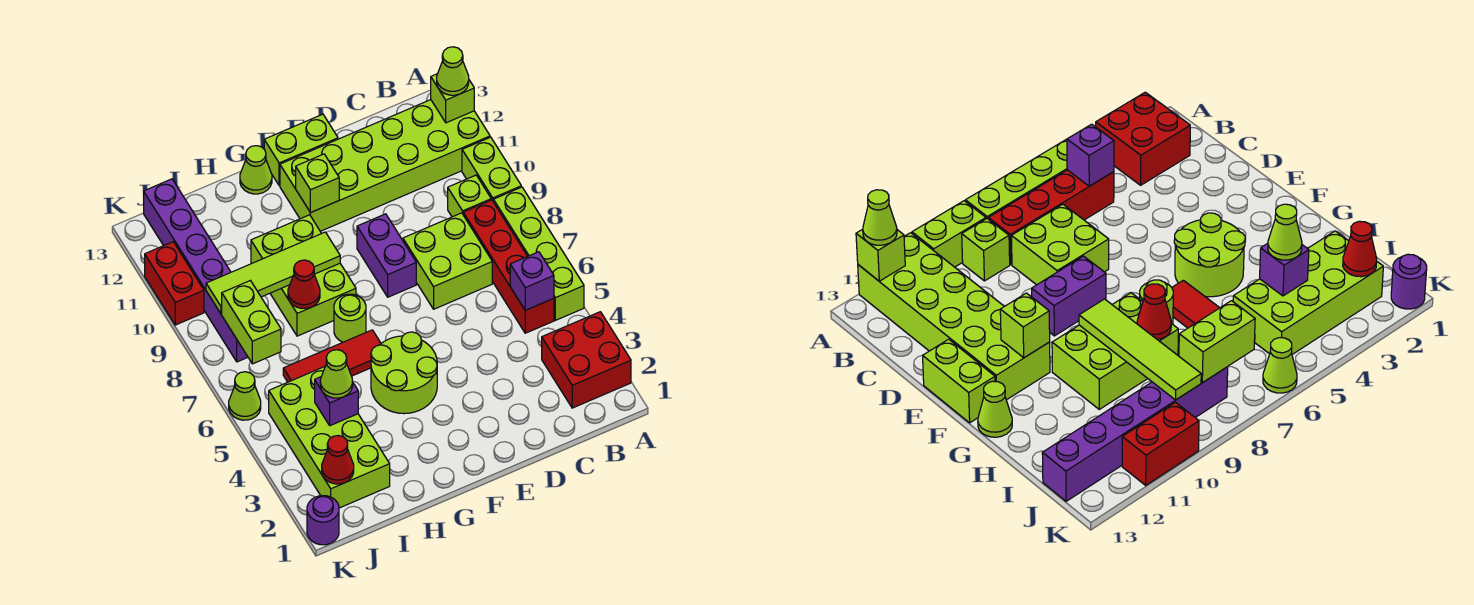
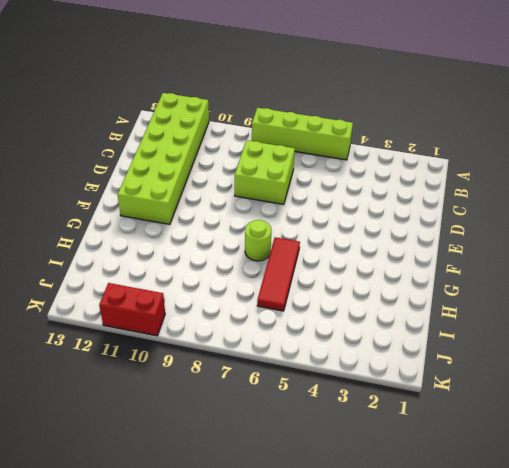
none -> red brick A2:B3 level 1
none -> lime brick A9:A10 level 1
none -> red brick B5:B8 level 1

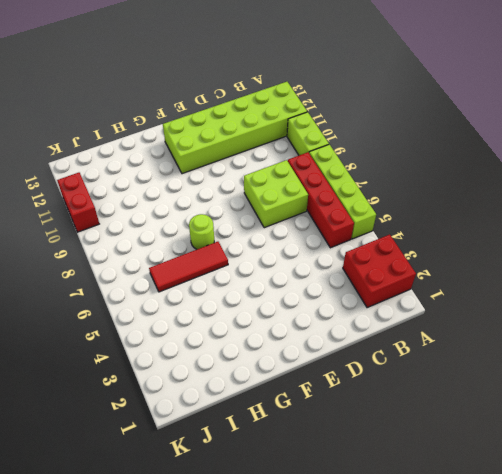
none -> lime brick B9 level 1
none -> purple brick E8:E9 level 1
none -> lime brick E13:F13 level 1

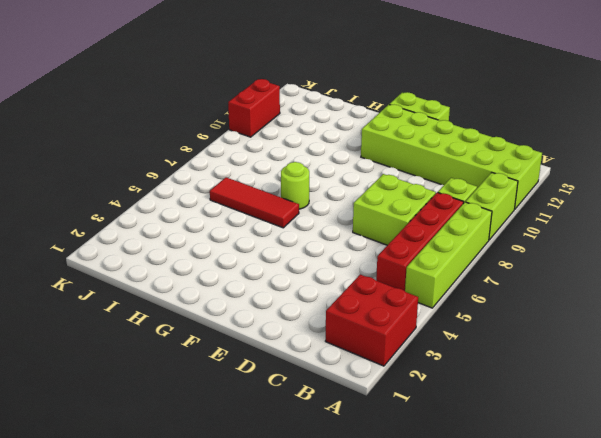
none -> purple brick E8:E9 level 1
none -> lime round brick F4:G5 level 1
none -> lime brick G8:H10 level 1

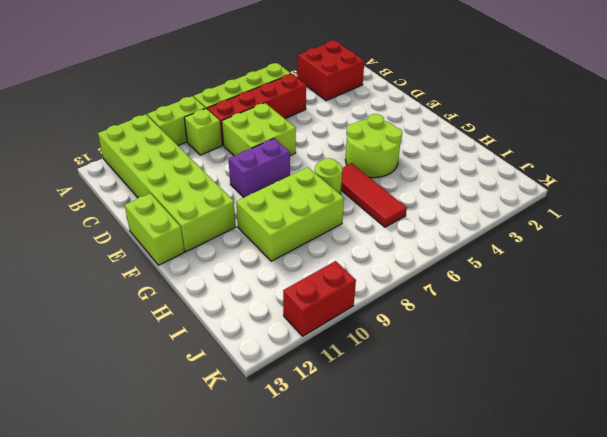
none -> lime cone G13 level 1
none -> lime brick I2:J5 level 1
none -> purple brick J8:J13 level 1

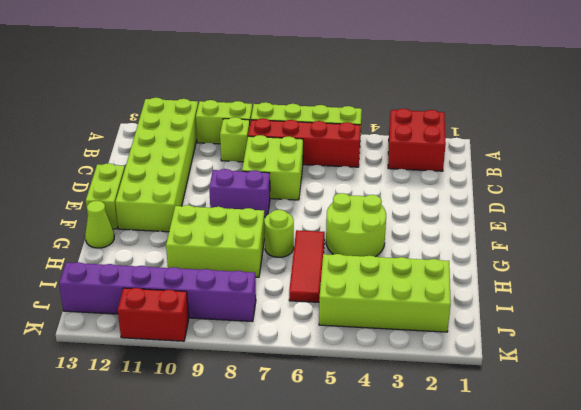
none -> purple round brick K1 level 1
none -> lime cone K6 level 1
none -> lime brick A12 level 2

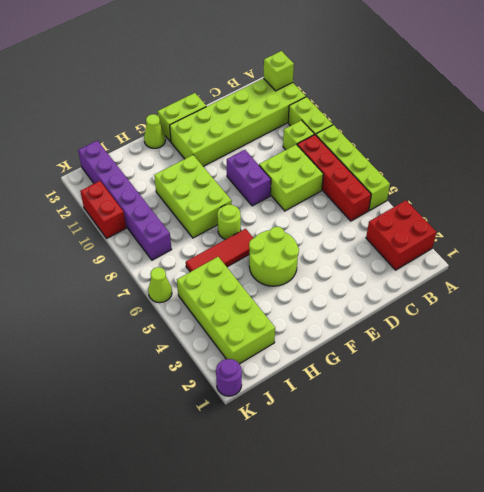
none -> purple brick B5 level 2
none -> lime brick F11 level 2
none -> lime tile G9:J9 level 2

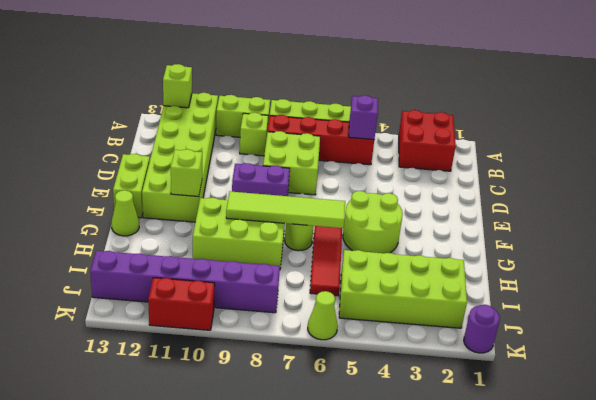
lime tile G6:G9 level 2 -> lime tile G9:J9 level 2
none -> red cone H8 level 2
none -> purple brick I4 level 2
none -> red cone J2 level 2

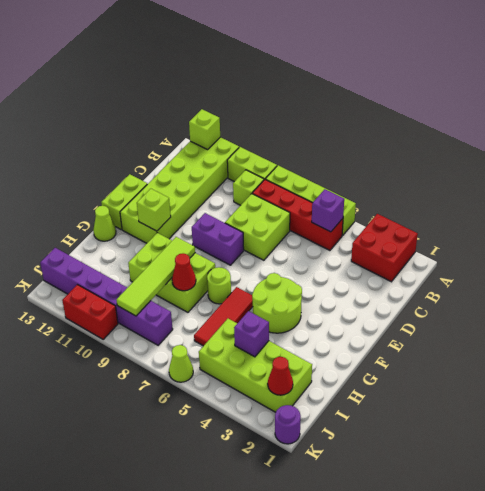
none -> lime brick J7:J8 level 2
none -> lime cone A12 level 3
none -> lime cone I4 level 3

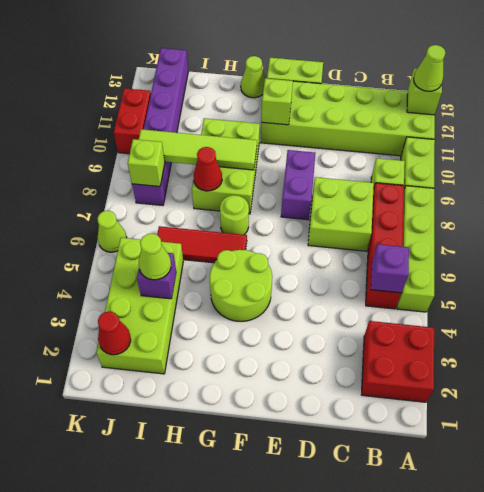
lime brick J8 level 2 -> lime brick J7:J8 level 2
none -> purple round brick K1 level 1

